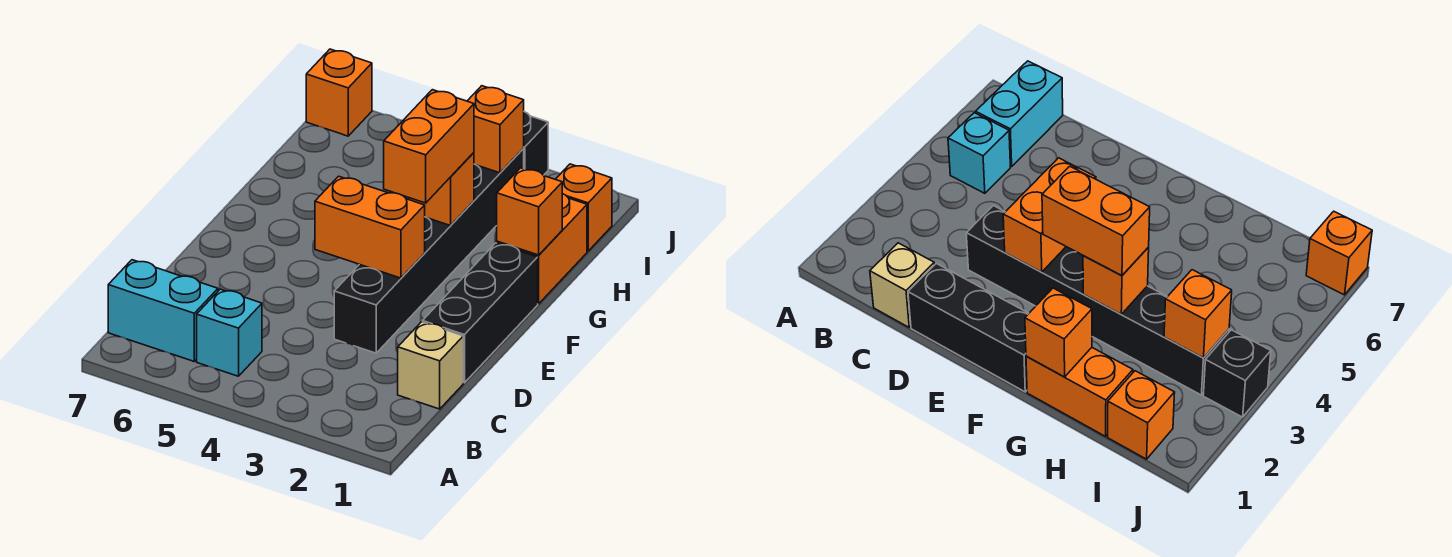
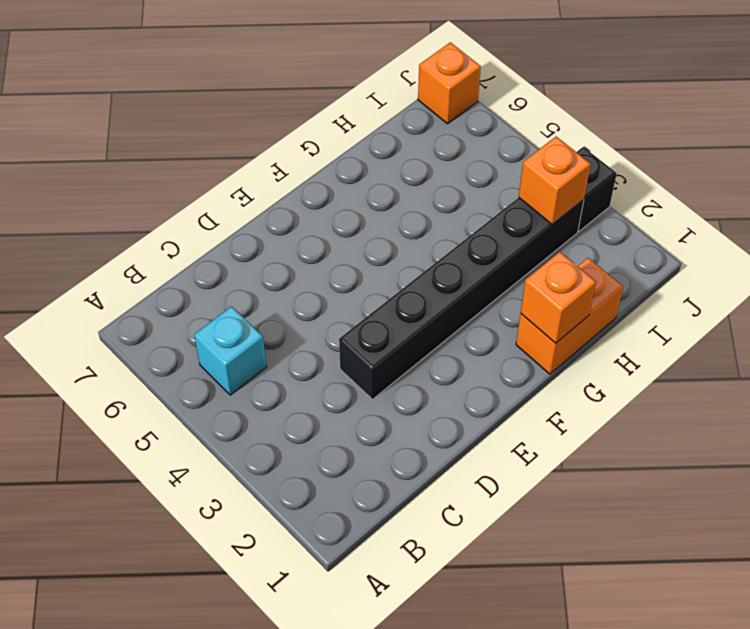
none -> cyan brick B6:B7 level 1
none -> tan brick C1 level 1
none -> black brick D1:F1 level 1

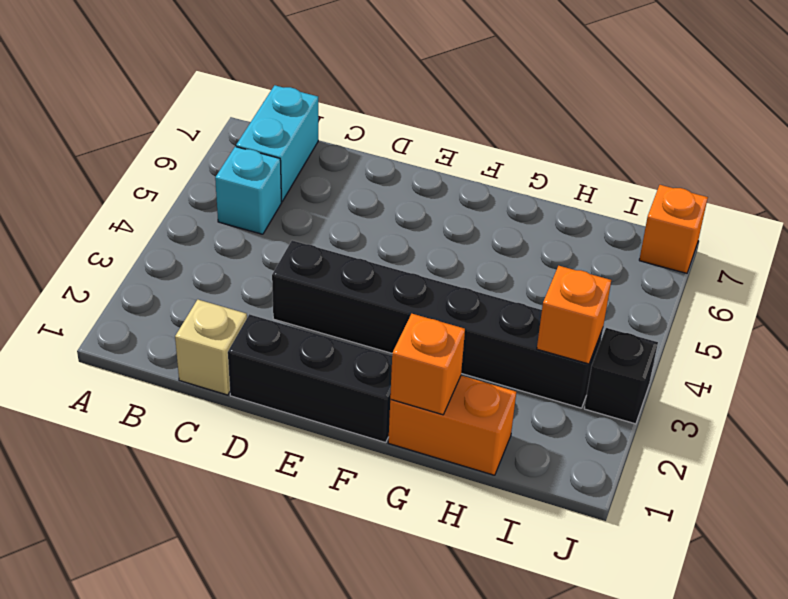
none -> orange brick I1 level 1
none -> orange brick E3:E4 level 2
none -> orange brick G3 level 2

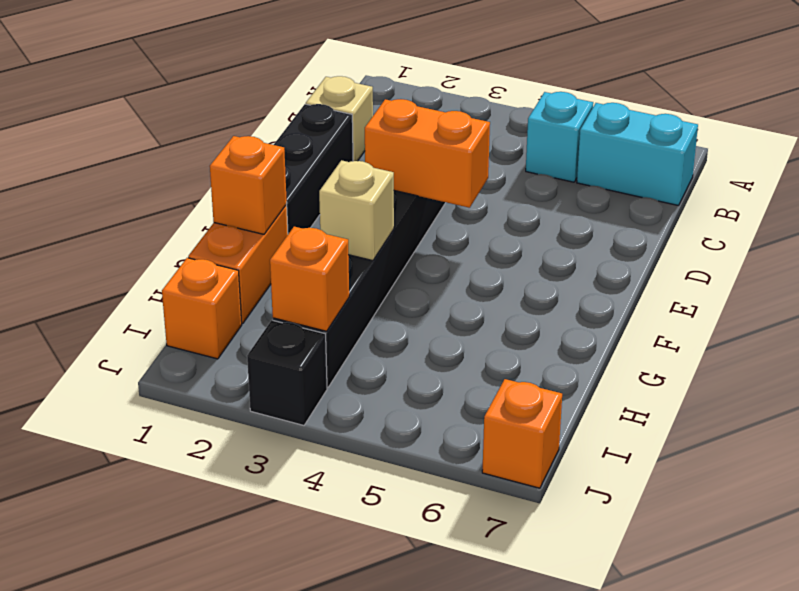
tan brick G3 level 2 -> orange brick G3 level 2
none -> orange brick F3:G3 level 3

